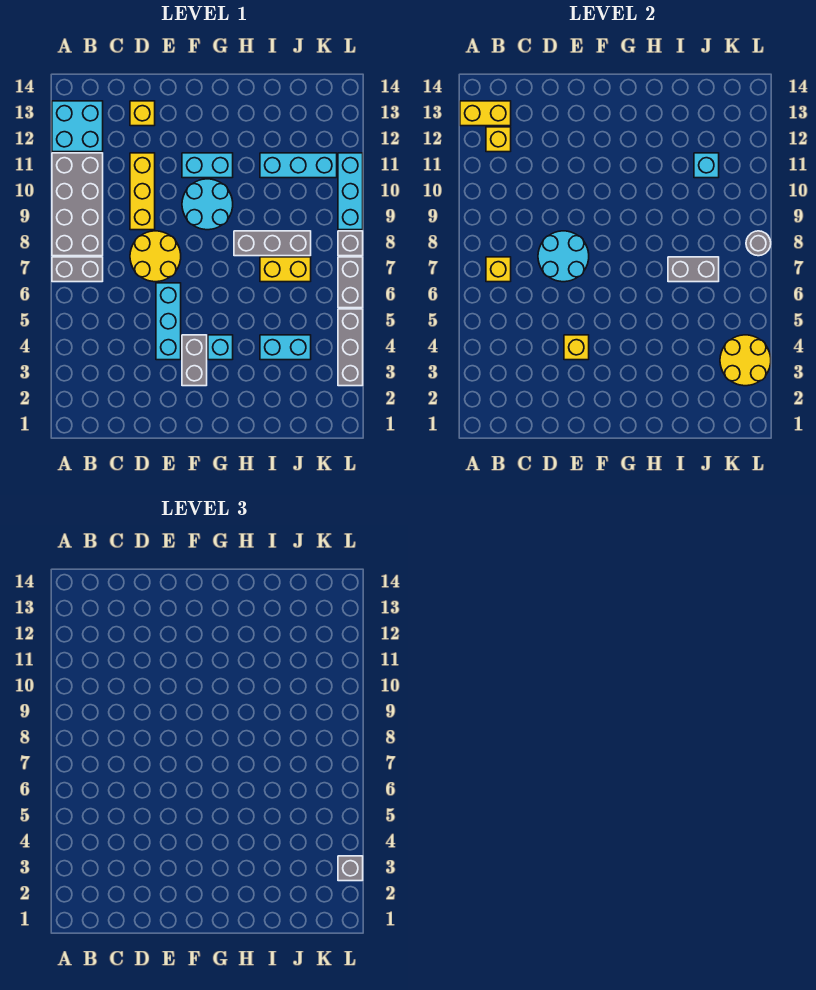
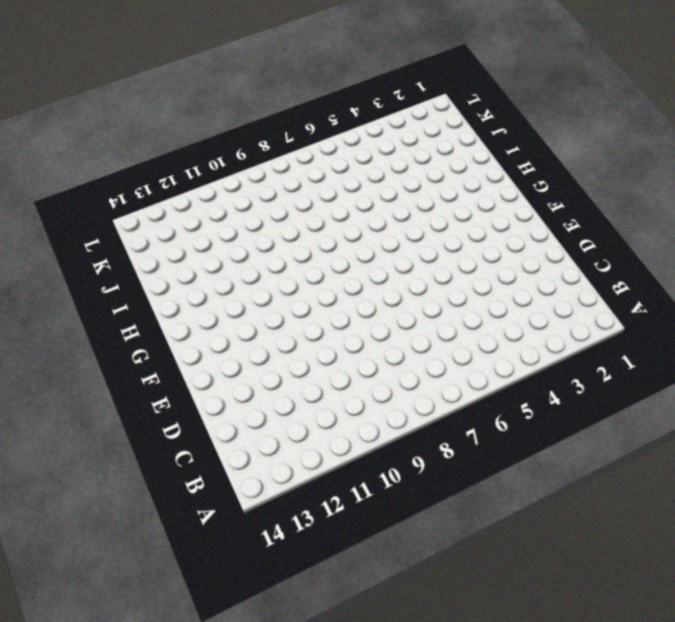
none -> grey brick A7:B7 level 1
none -> grey brick A8:B11 level 1
none -> cyan brick A12:B13 level 1

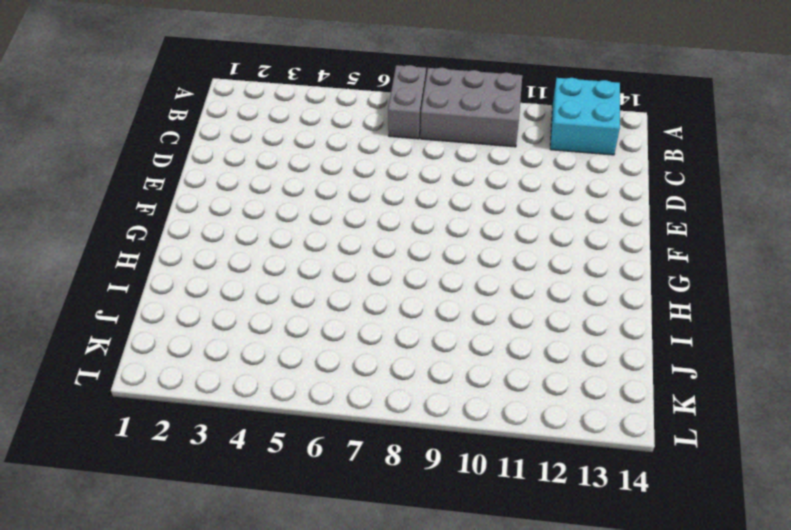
grey brick A8:B10 level 1 -> grey brick A8:B11 level 1
none -> yellow round brick D7:E8 level 1
none -> yellow brick D9:D11 level 1
none -> yellow brick D13 level 1

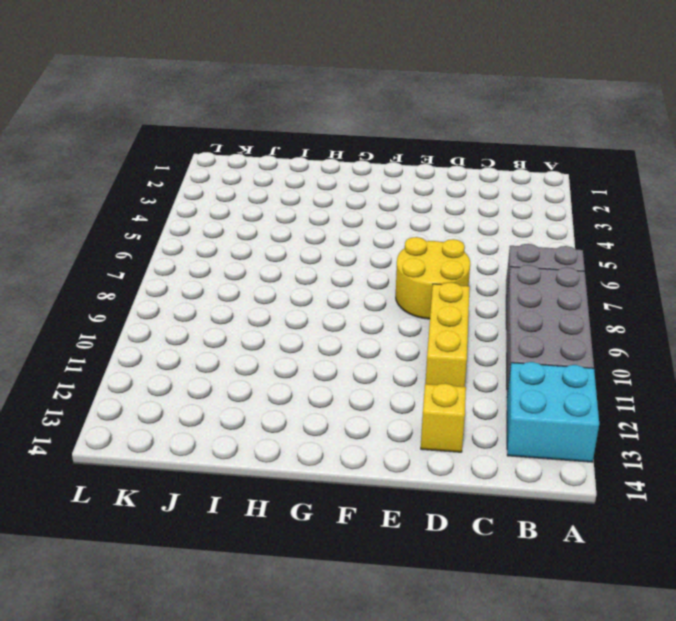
none -> cyan brick E4:E6 level 1
none -> grey brick F3:F4 level 1
none -> cyan round brick F9:G10 level 1

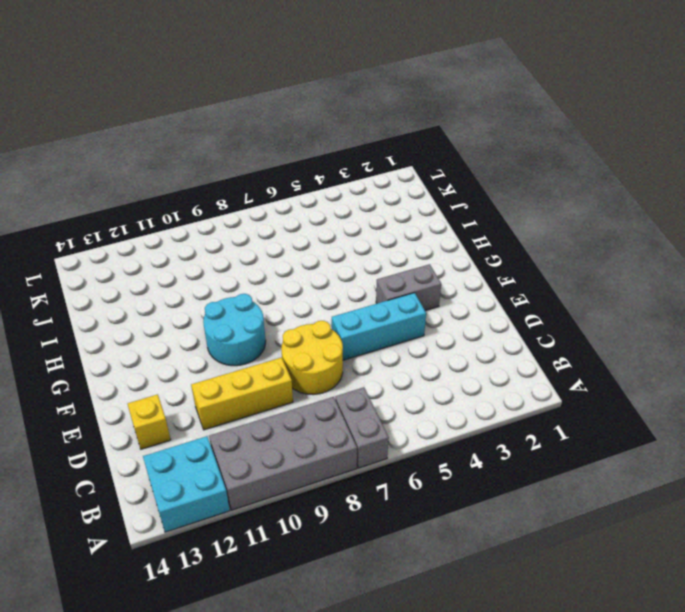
none -> cyan brick F11:G11 level 1
none -> cyan brick G4 level 1
none -> grey brick H8:J8 level 1

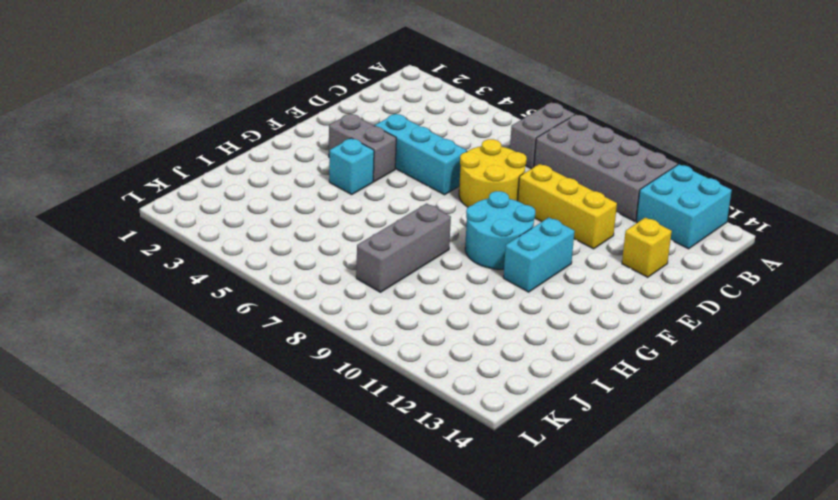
none -> cyan brick I4:J4 level 1
none -> yellow brick I7:J7 level 1
none -> cyan brick I11:K11 level 1

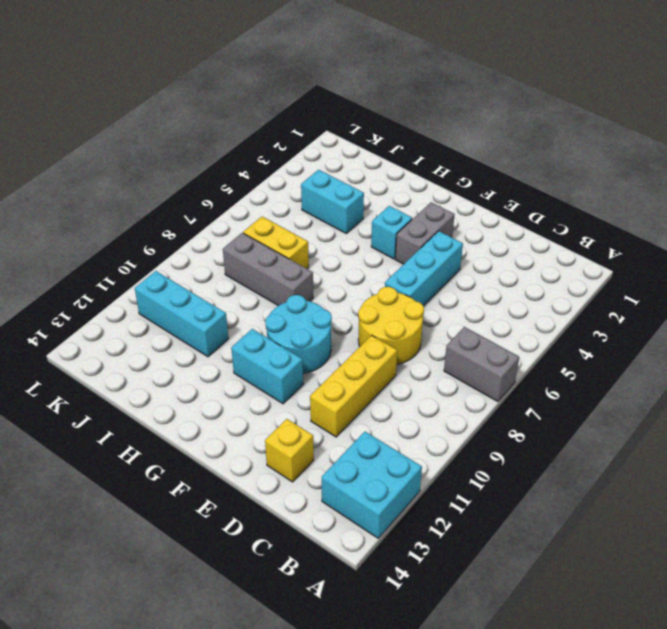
none -> grey brick A8:B11 level 1
none -> grey brick L3:L5 level 1
none -> grey brick L6:L7 level 1

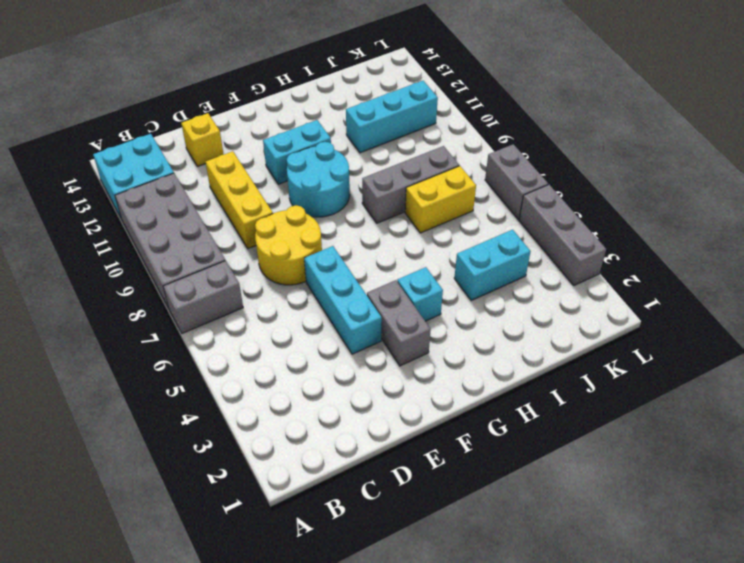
none -> grey brick L8 level 1
none -> cyan brick L9:L11 level 1
none -> yellow brick A13:B13 level 2

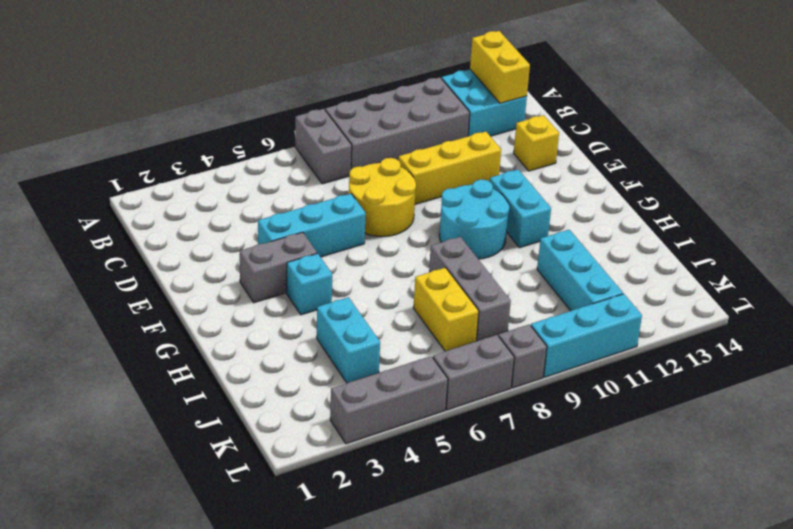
none -> yellow brick B7 level 2
none -> yellow brick B12 level 2
none -> cyan round brick D7:E8 level 2

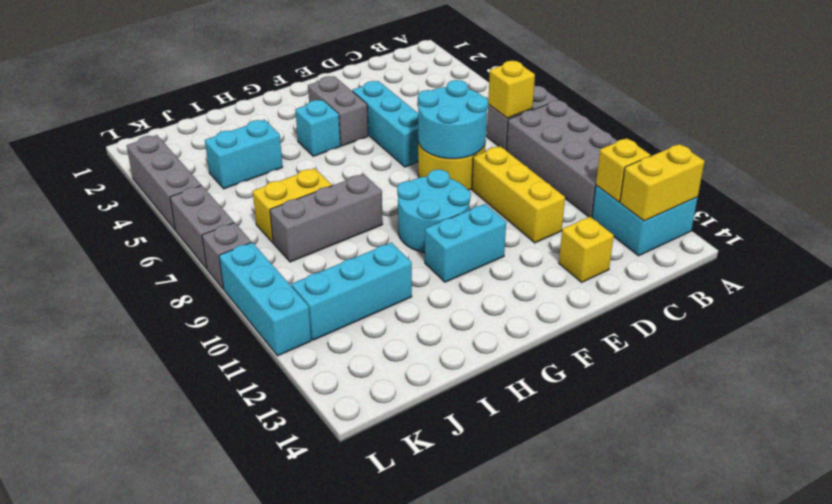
none -> yellow brick E4 level 2
none -> grey brick I7:J7 level 2
none -> cyan brick J11 level 2

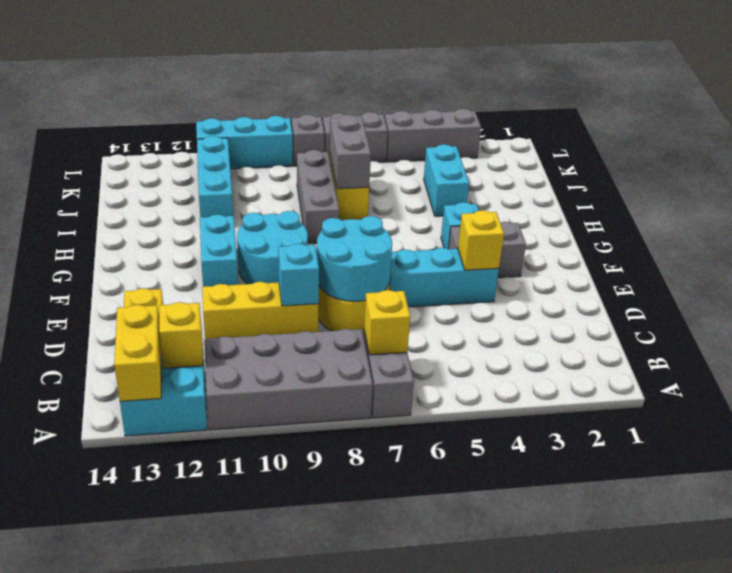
cyan brick D9 level 2 -> cyan brick J11 level 2
none -> yellow round brick K3:L4 level 2
none -> grey round brick L8 level 2
none -> grey brick L3 level 3

